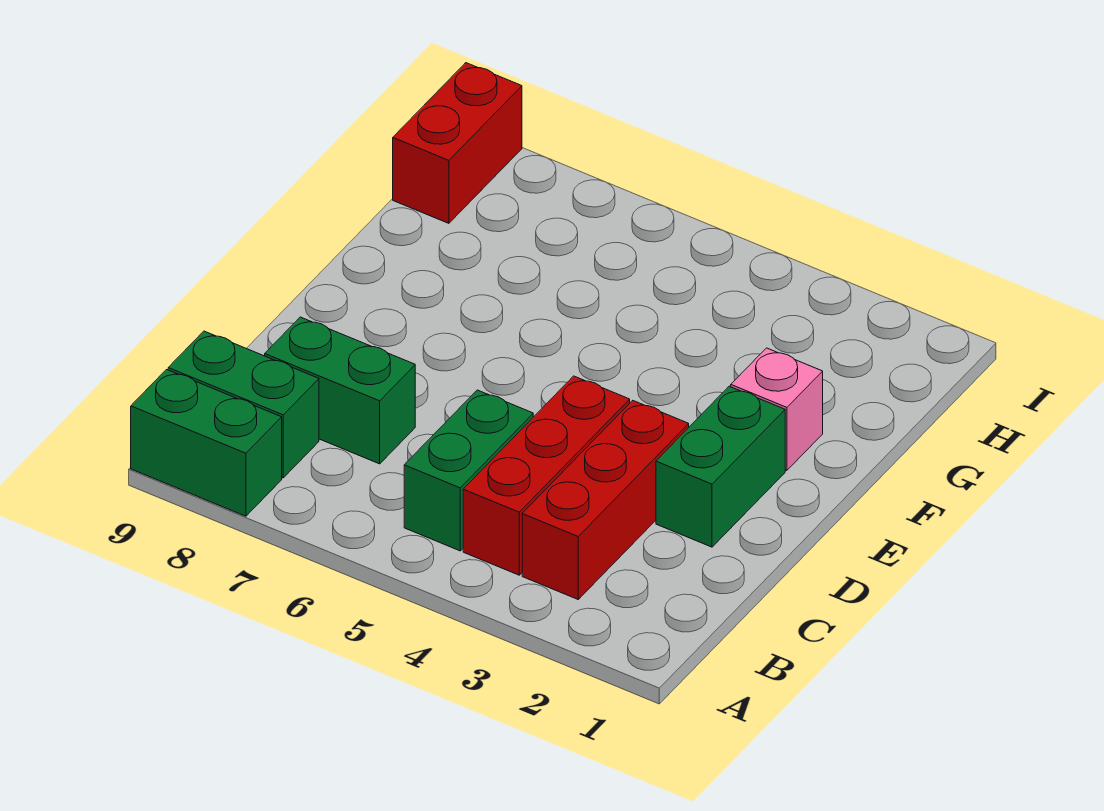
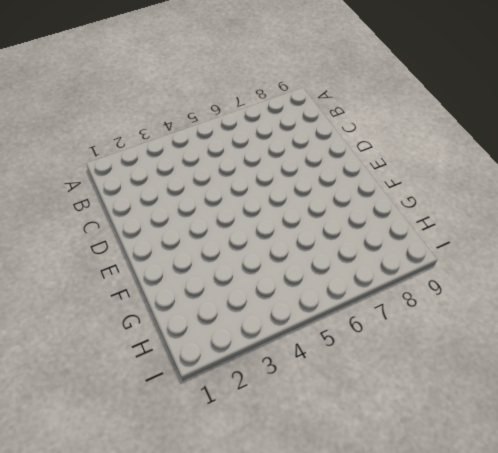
none -> green brick A8:A9 level 1
none -> red brick B3:D3 level 1

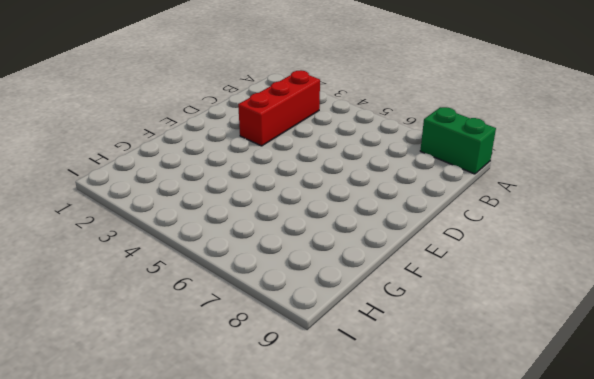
none -> red brick B4:D4 level 1
none -> green brick B5:C5 level 1

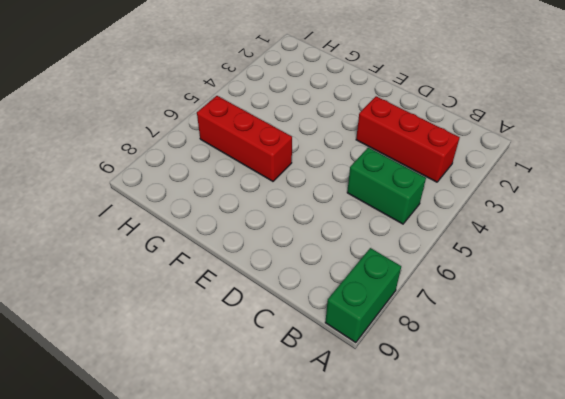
red brick F6:H6 level 1 -> red brick B4:D4 level 1
none -> green brick B8:B9 level 1
none -> green brick C7:C8 level 1

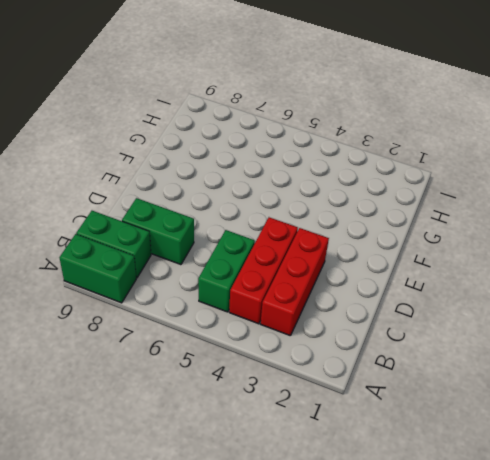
none -> green brick D2:E2 level 1
none -> pink brick F2 level 1

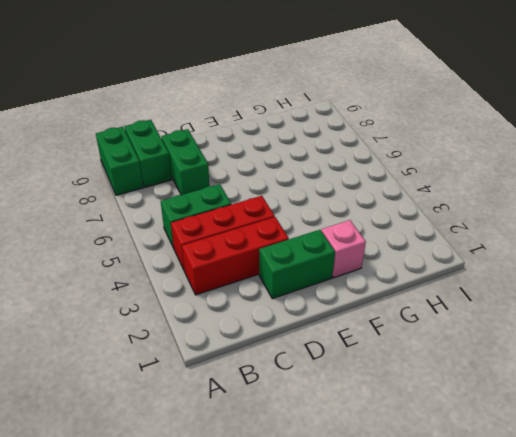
none -> red brick H9:I9 level 1

